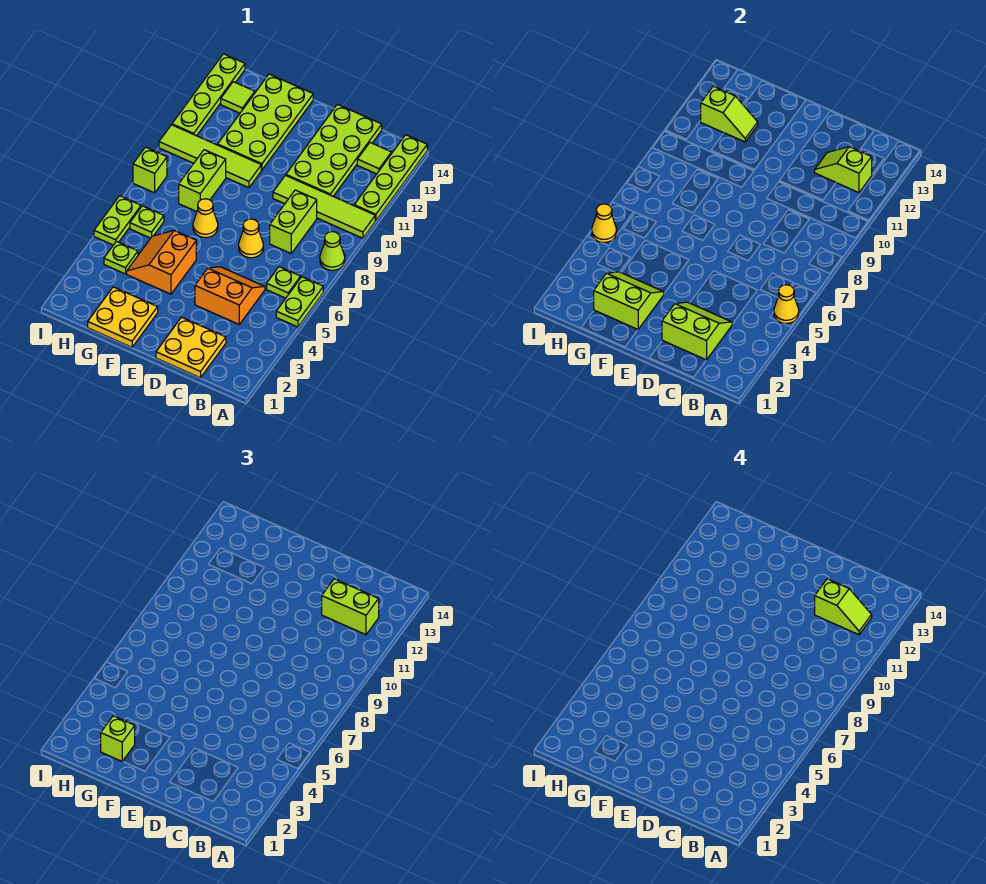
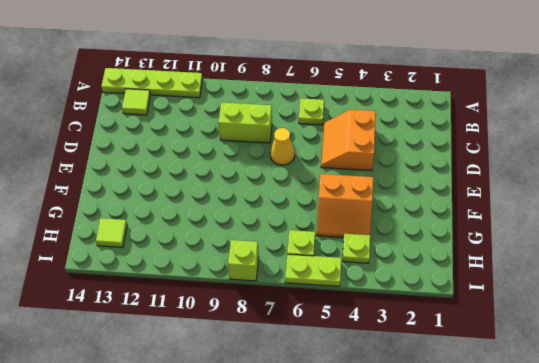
none -> lime plate A5:A6 level 1
none -> lime cone A8 level 1
none -> lime tile A10:D10 level 1
none -> yellow plate C1:D2 level 1

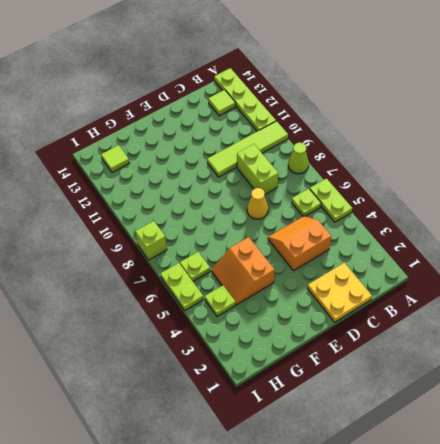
none -> lime plate C11:D14 level 1
none -> yellow plate F1:G2 level 1
none -> yellow cone F7 level 1
none -> lime tile F10:I10 level 1

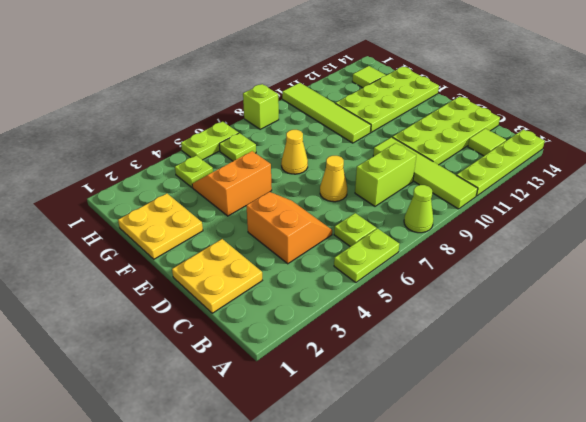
none -> lime brick G8:G9 level 1
none -> lime plate I11:I14 level 1
none -> yellow cone A5 level 2
none -> lime slope B12:C12 level 2 top B

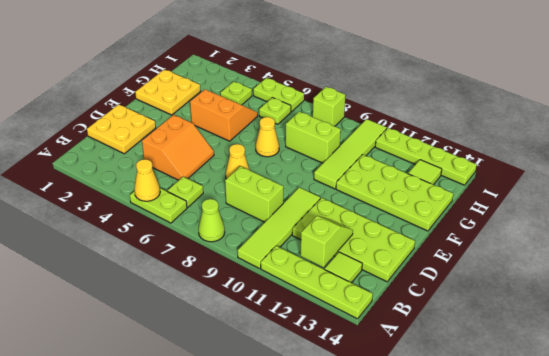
none -> lime slope C2:D3 level 2 top 2
none -> lime slope F2:G3 level 2 top 2
none -> lime slope G12:H12 level 2 top H
none -> yellow cone I5 level 2

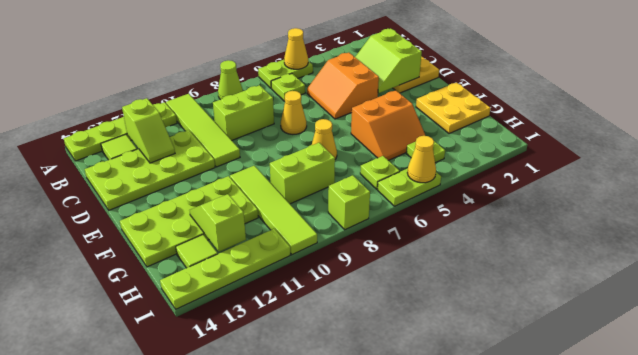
none -> lime slope F2:G3 level 2 top 2
none -> lime brick B12:C12 level 3
none -> lime brick G2 level 3
none -> lime slope B12:C12 level 4 top C

